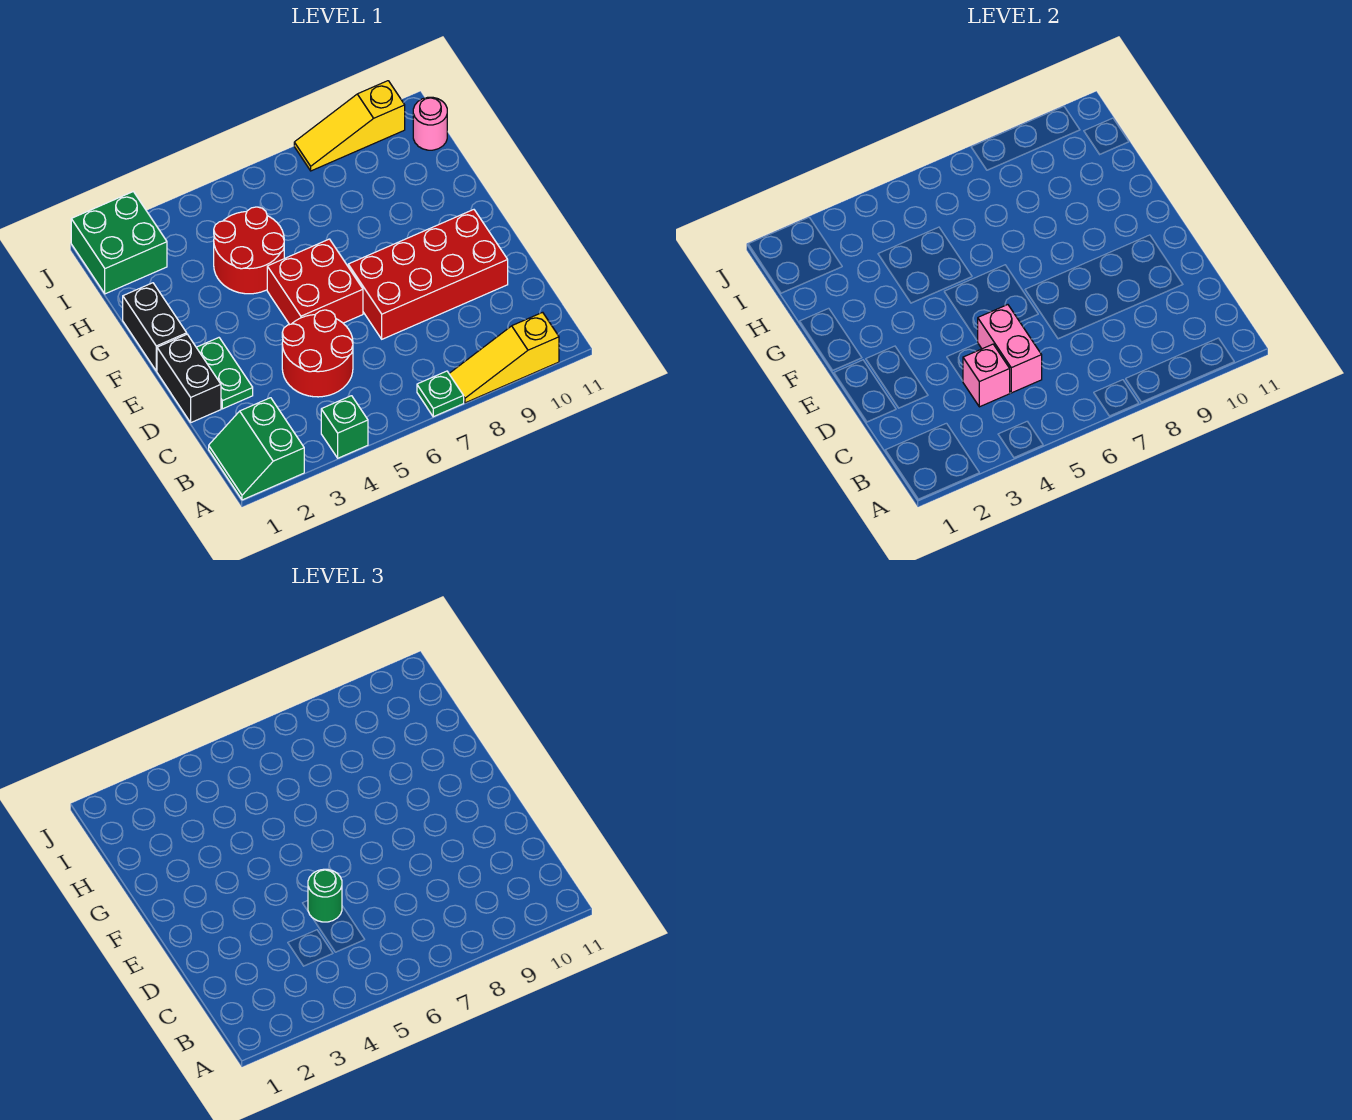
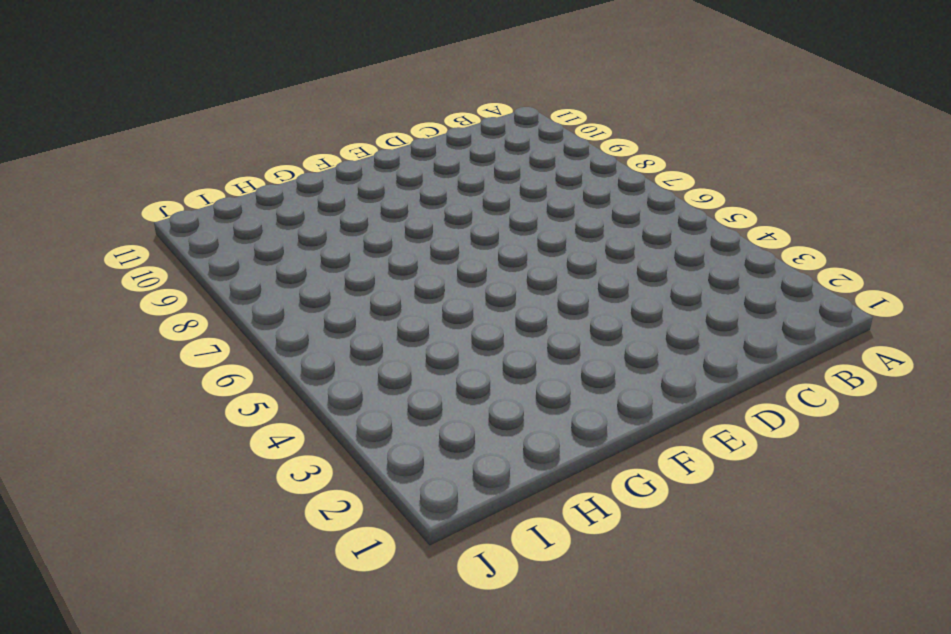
none -> green slope A1:B2 level 1 top 2
none -> green brick A4 level 1
none -> green plate A7 level 1

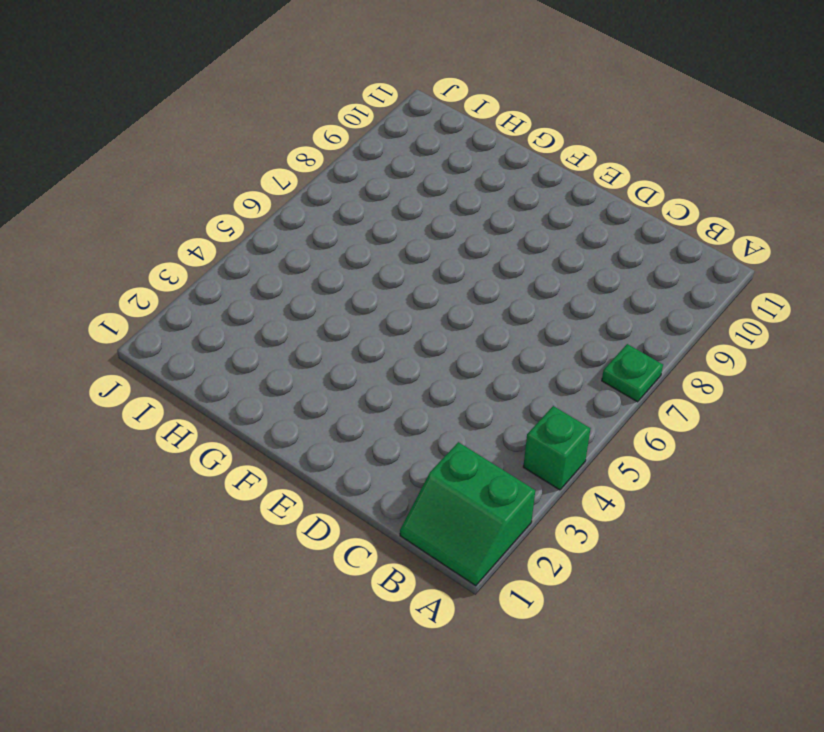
none -> yellow slope A8:A10 level 1 top 10
none -> red round brick C4:D5 level 1
none -> black brick D1:E1 level 1

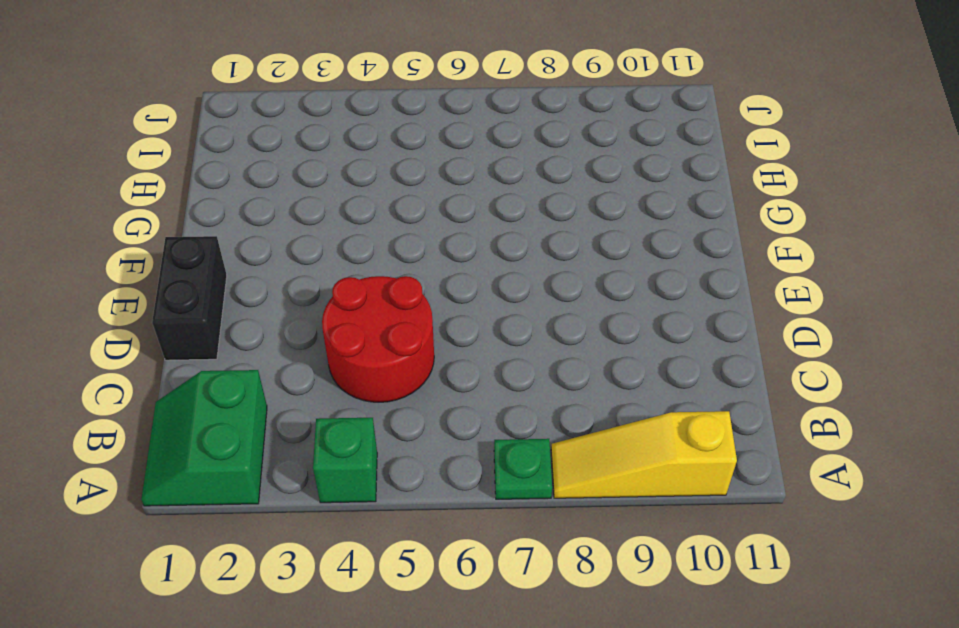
none -> green plate D2:E2 level 1
none -> red brick D7:E10 level 1
none -> red brick E5:F6 level 1

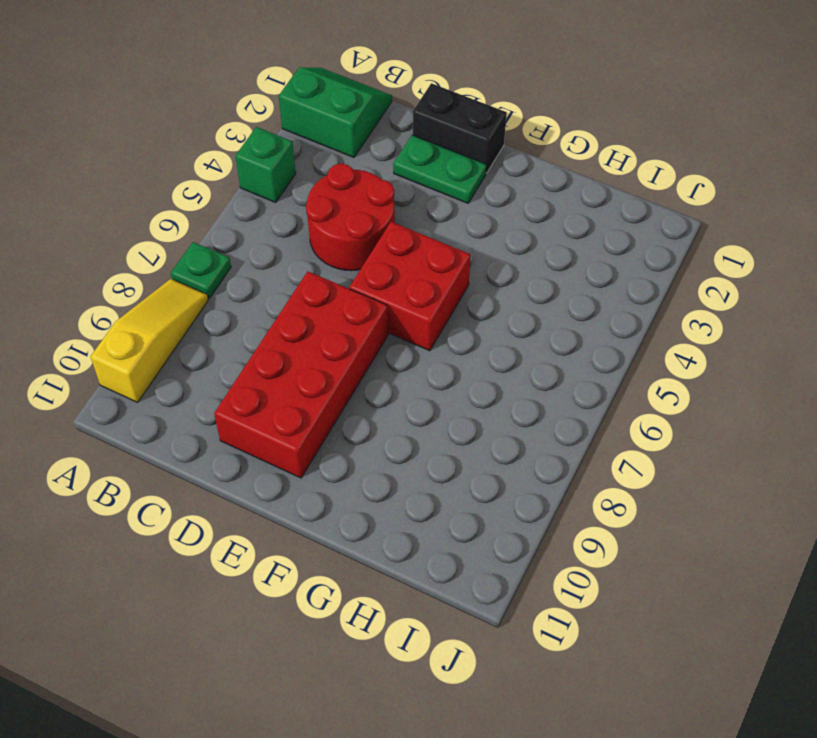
none -> black brick F1:G1 level 1
none -> red round brick G4:H5 level 1
none -> green brick I1:J2 level 1

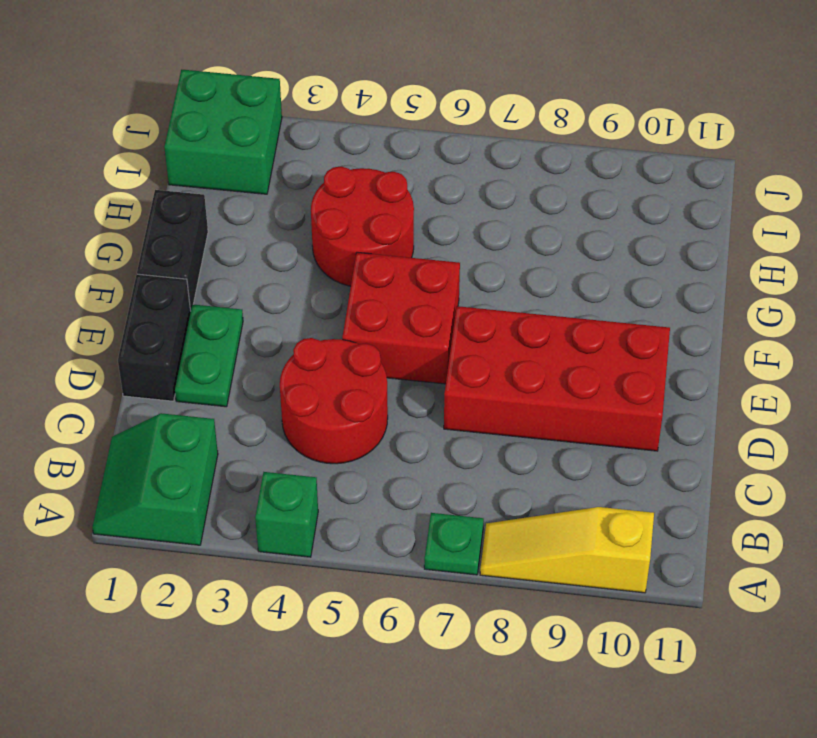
none -> pink round brick I11 level 1
none -> yellow slope J8:J10 level 1 top 10
none -> pink brick C4 level 2

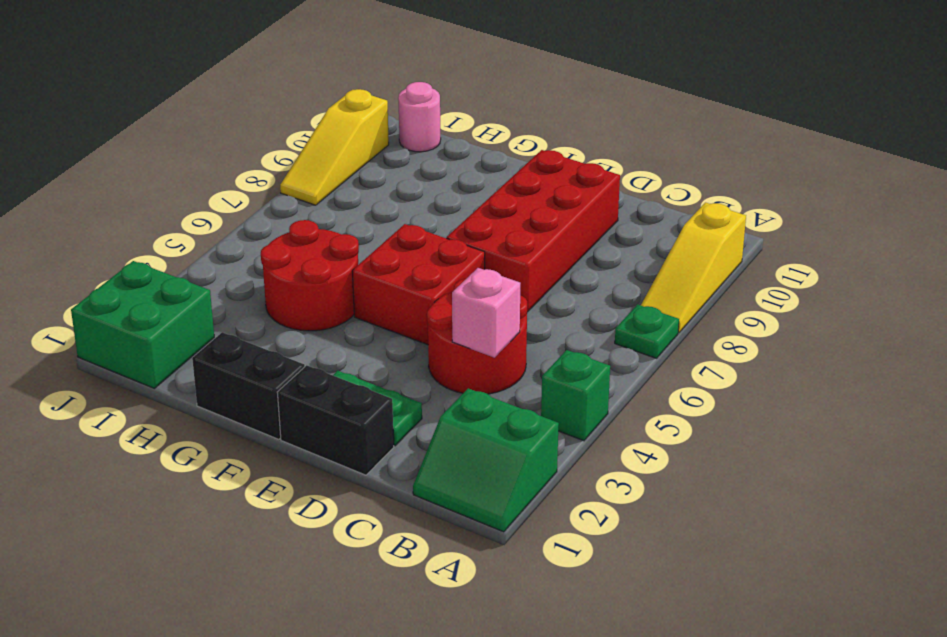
none -> pink brick C5:D5 level 2
none -> green round brick D5 level 3

